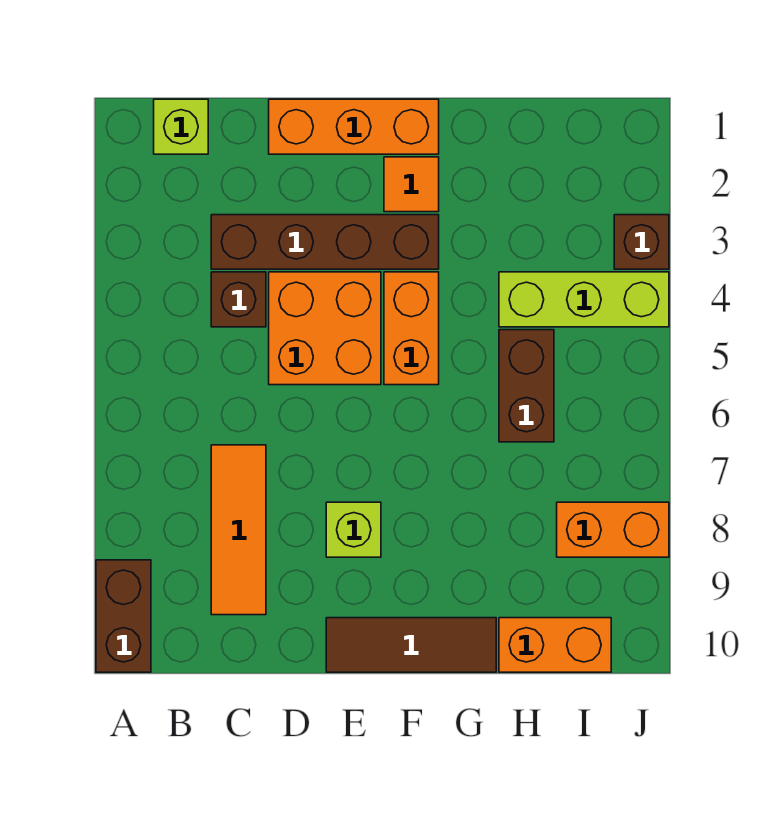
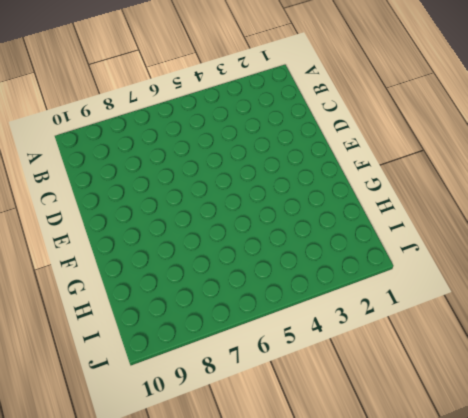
none -> brown brick A9:A10 level 1
none -> lime brick B1 level 1
none -> brown brick C3:F3 level 1

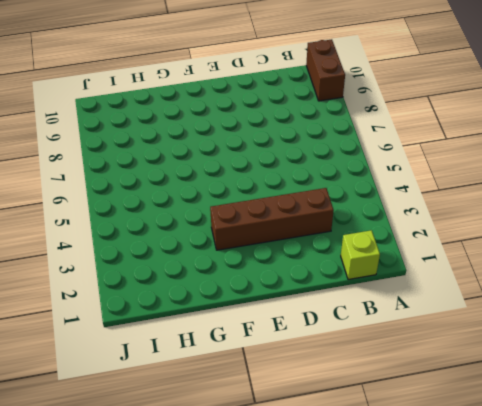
none -> brown brick C4 level 1
none -> orange tile C7:C9 level 1
none -> orange brick D1:F1 level 1

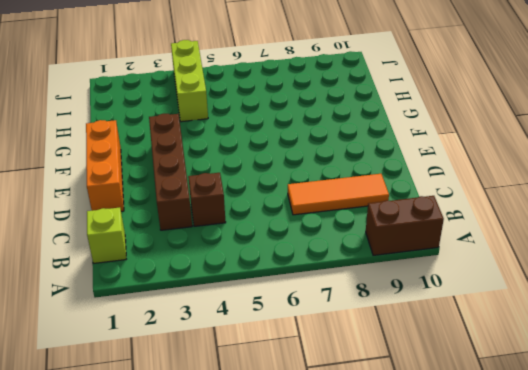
none -> orange brick D4:E5 level 1
none -> lime brick E8 level 1
none -> brown tile E10:G10 level 1

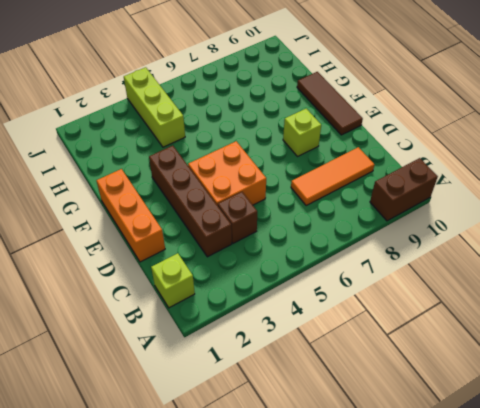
none -> orange tile F2 level 1
none -> orange brick F4:F5 level 1
none -> brown brick H5:H6 level 1

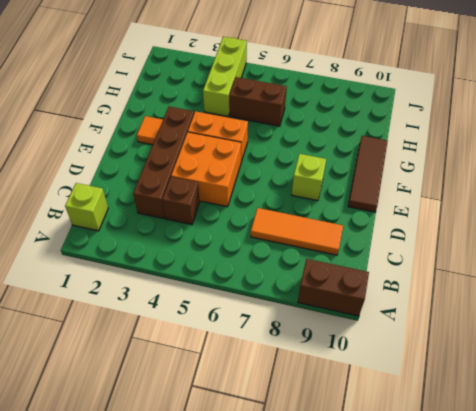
none -> orange brick D1:F1 level 1
none -> orange brick H10:I10 level 1
none -> orange brick I8:J8 level 1

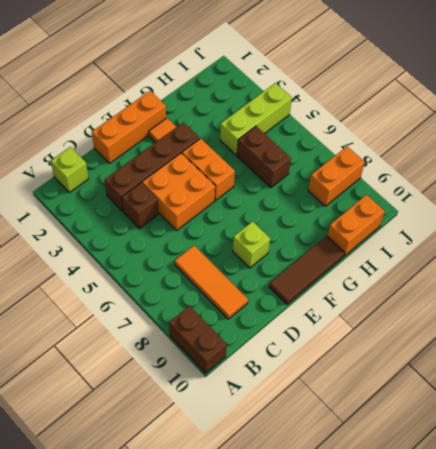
none -> brown brick J3 level 1

